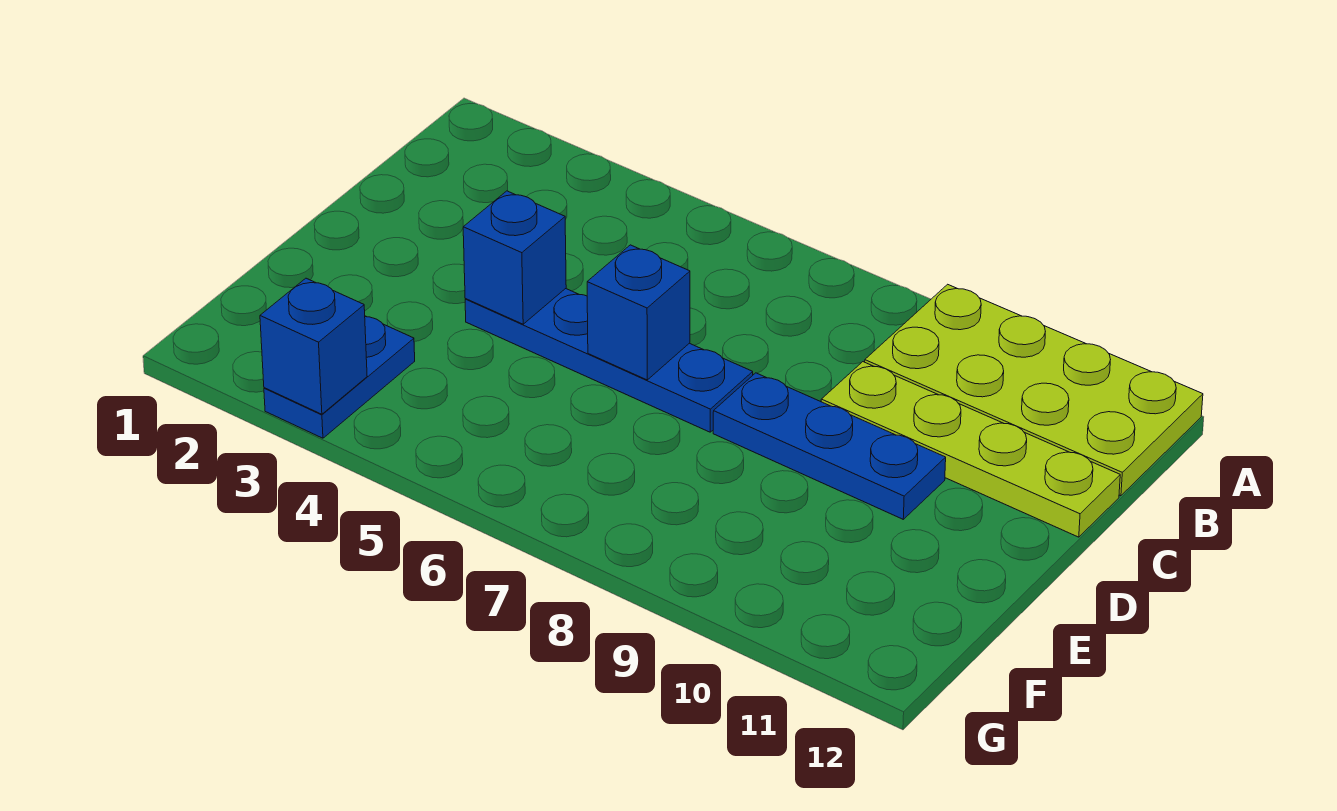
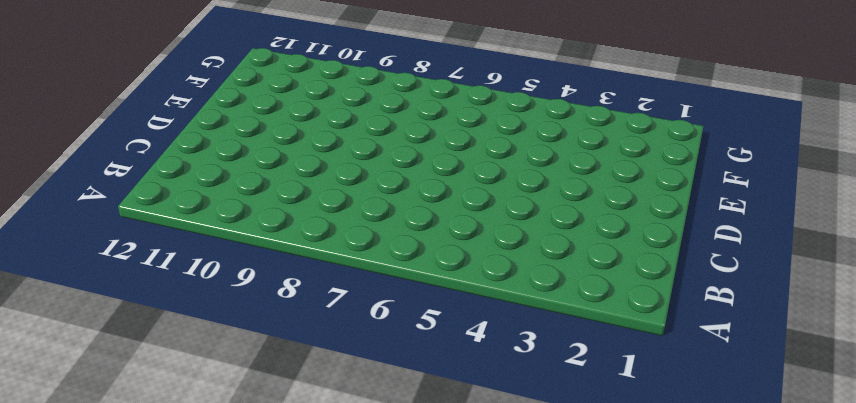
none -> lime plate A9:B12 level 1
none -> lime plate C9:C12 level 1

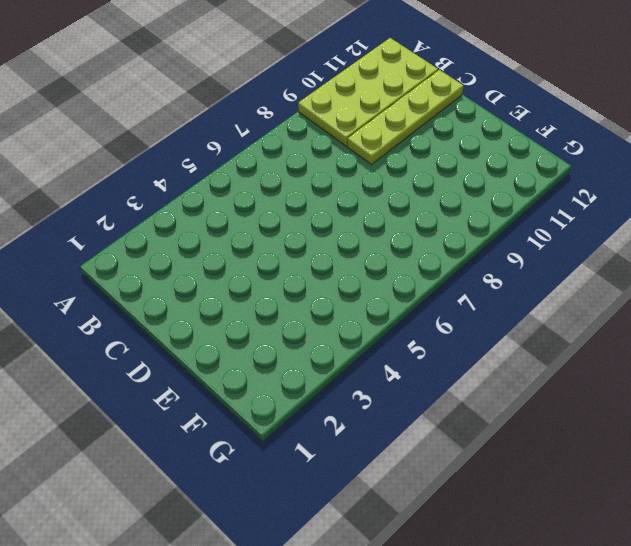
none -> blue plate D4:D7 level 1
none -> blue plate D8:D10 level 1

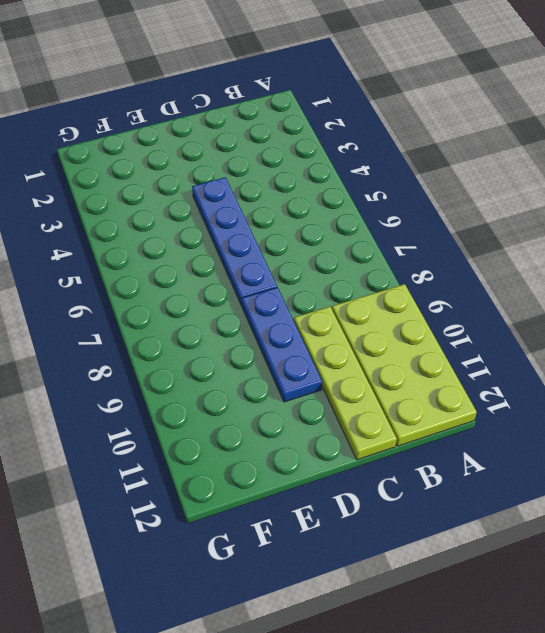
none -> blue plate F3:G3 level 1
none -> blue brick D4 level 2

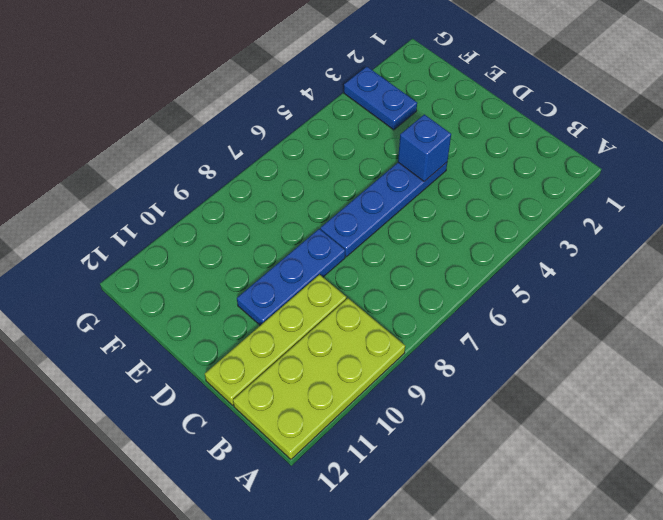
none -> blue brick D6 level 2
none -> blue brick G3 level 2

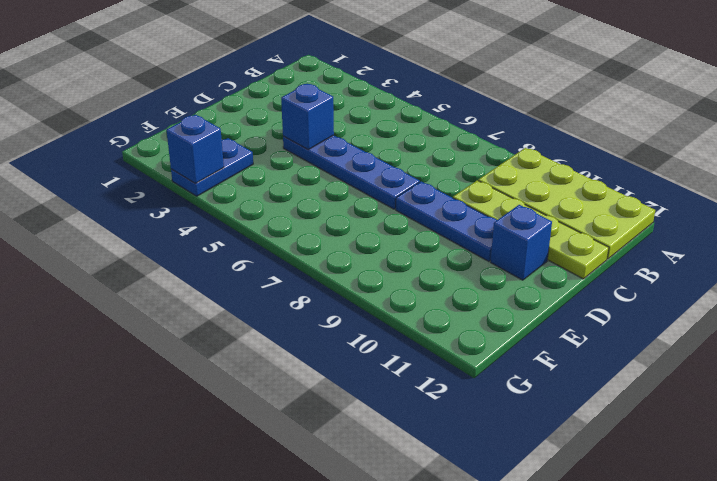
blue brick D11 level 1 -> blue brick D6 level 2

